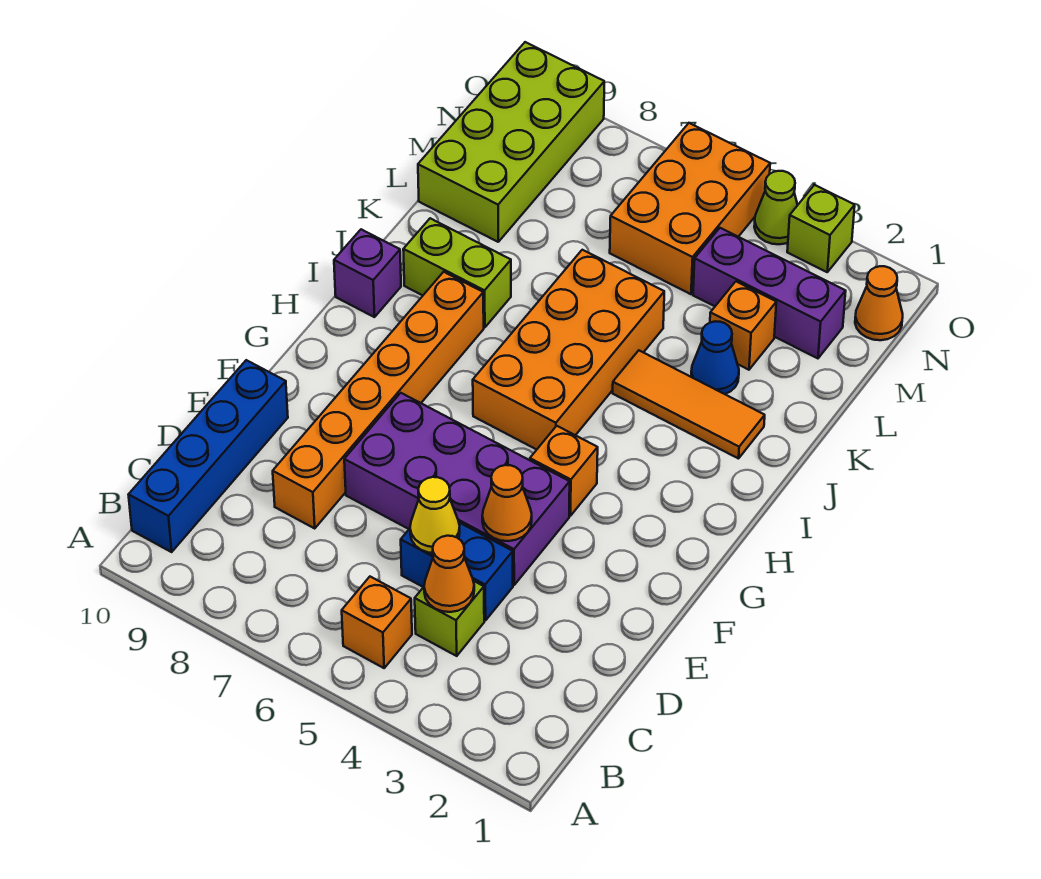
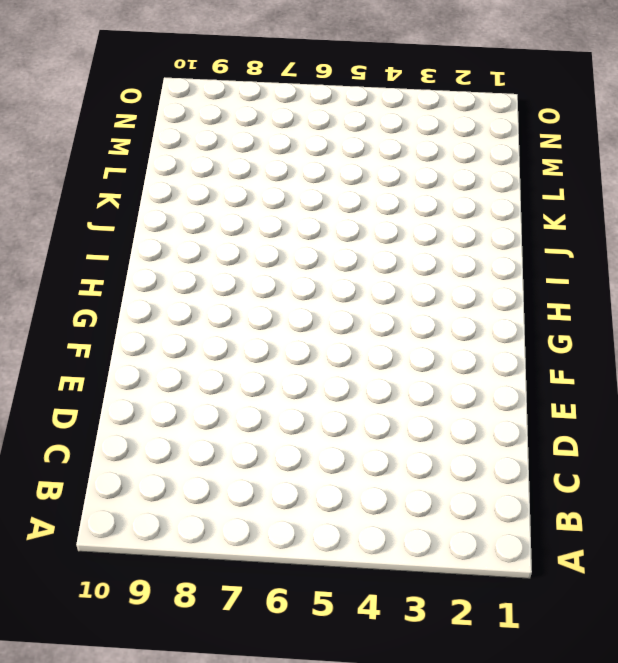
none -> orange brick B5 level 1
none -> blue brick B10:E10 level 1
none -> lime brick C4 level 1

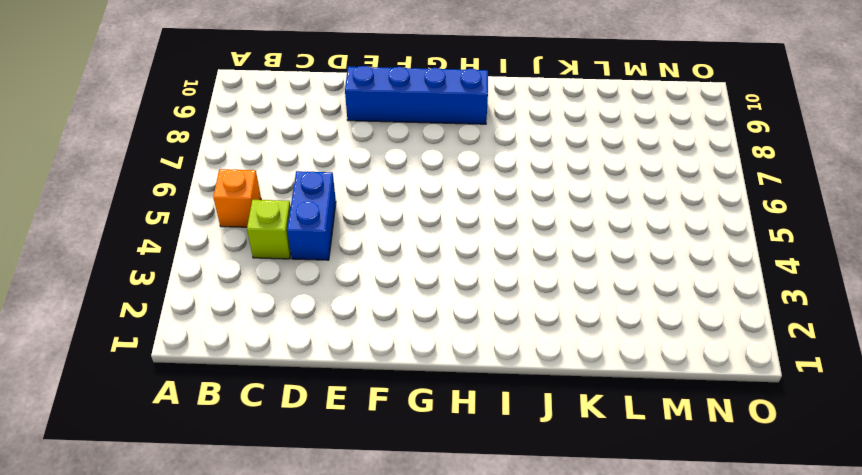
blue brick E9:H9 level 1 -> blue brick B10:E10 level 1
none -> orange brick D8:I8 level 1
none -> purple brick E4:F7 level 1
none -> orange brick G4 level 1

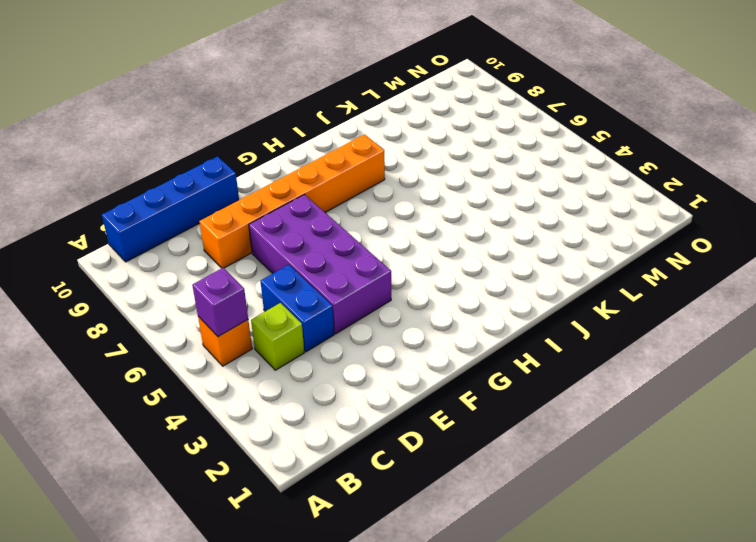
purple brick B5 level 2 -> purple brick I10 level 1
none -> orange brick G4 level 1
none -> orange brick H5:K6 level 1
none -> orange tile J2:J4 level 1

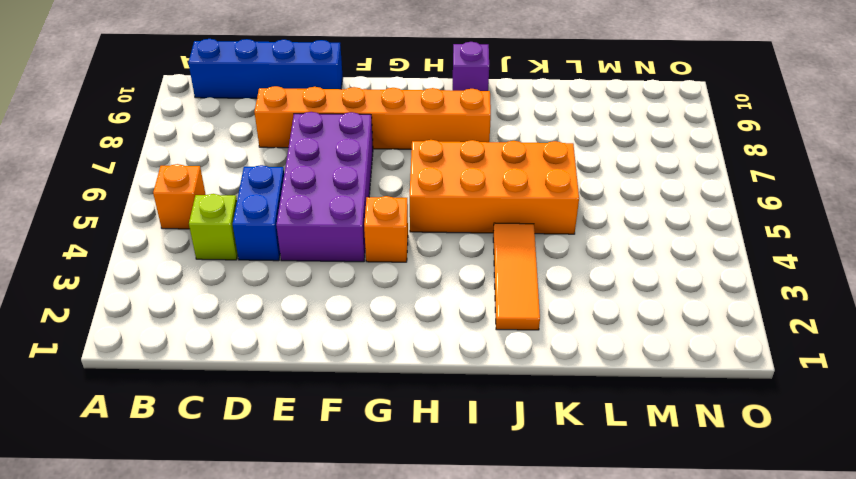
none -> lime brick J8:J9 level 1
none -> blue cone K3 level 1
none -> orange brick L3 level 1

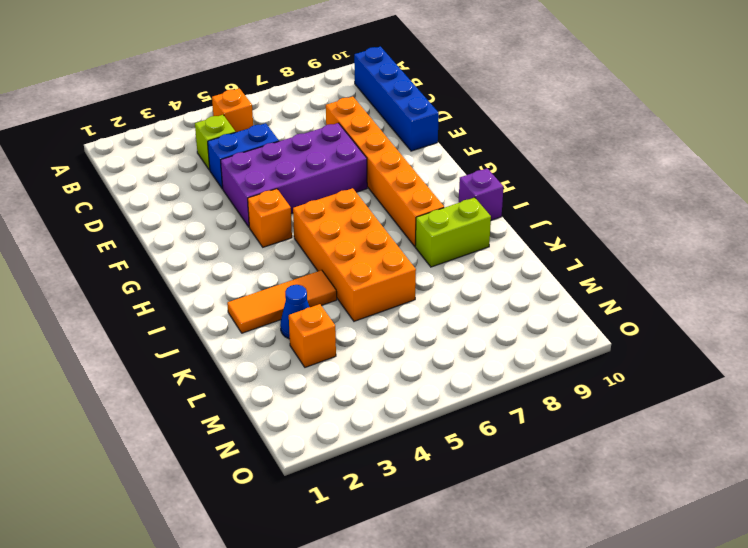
none -> lime brick L9:O10 level 1
none -> purple brick M2:M4 level 1
none -> orange brick M5:O6 level 1

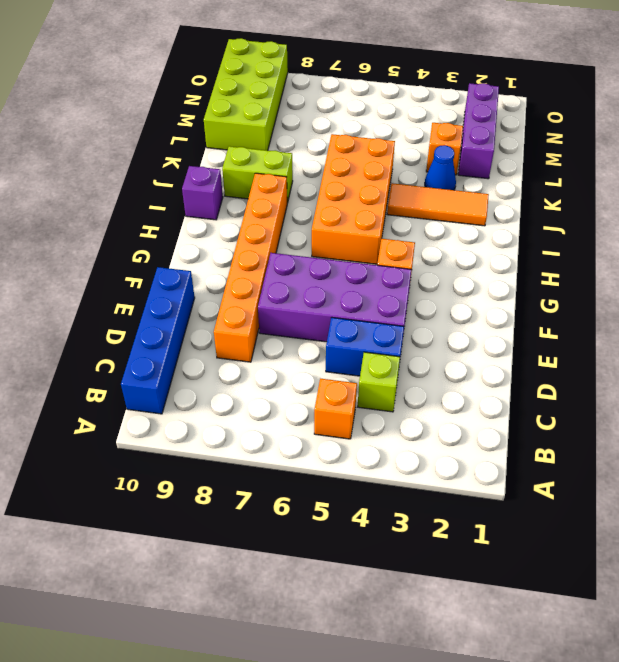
purple brick L2:N2 level 1 -> purple brick M2:M4 level 1
none -> orange brick M5:O6 level 1
none -> orange cone N1 level 1
none -> lime brick O3 level 1

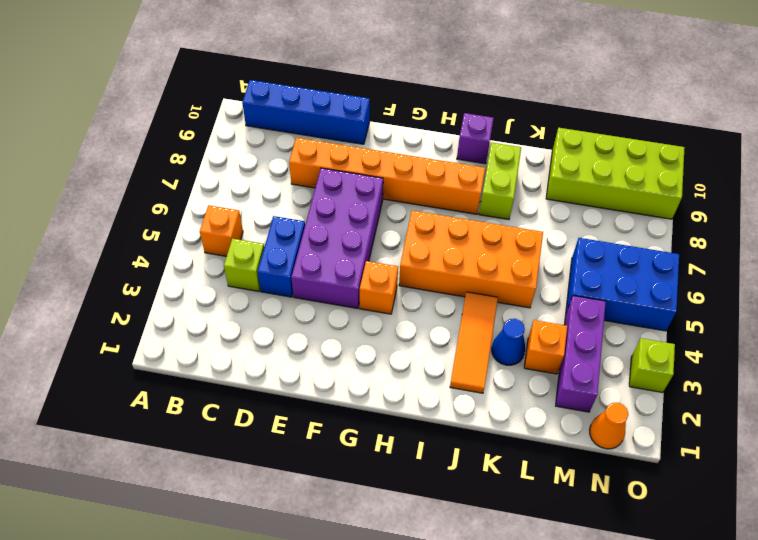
blue brick M5:O6 level 1 -> orange brick M5:O6 level 1
none -> lime cone O4 level 1
none -> orange cone C4 level 2
none -> yellow cone D5 level 2

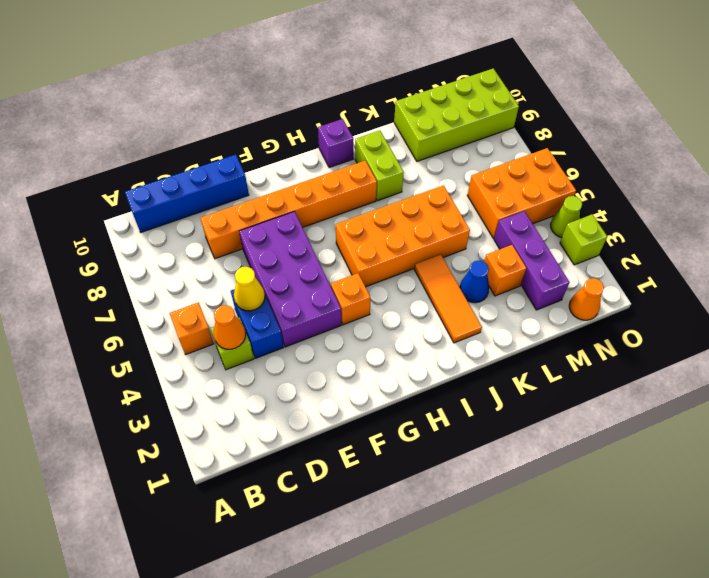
none -> orange cone E4 level 2

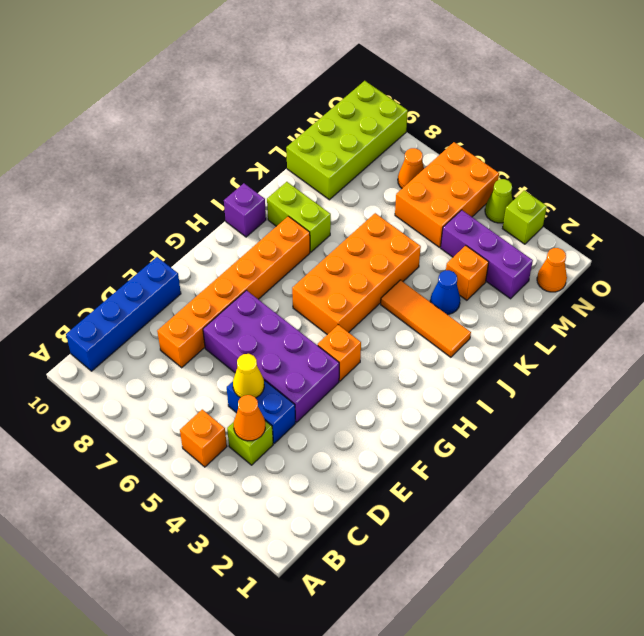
orange cone N7 level 1 -> orange cone E4 level 2

